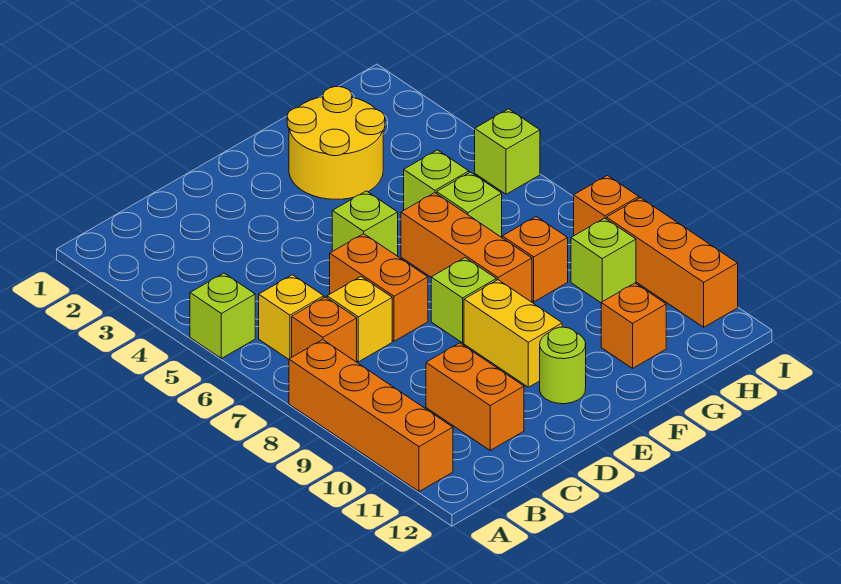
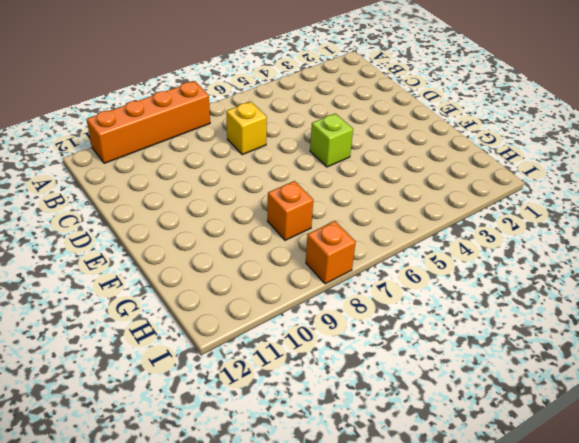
none -> lime brick A5 level 1
none -> yellow brick B6 level 1
none -> orange brick B7 level 1

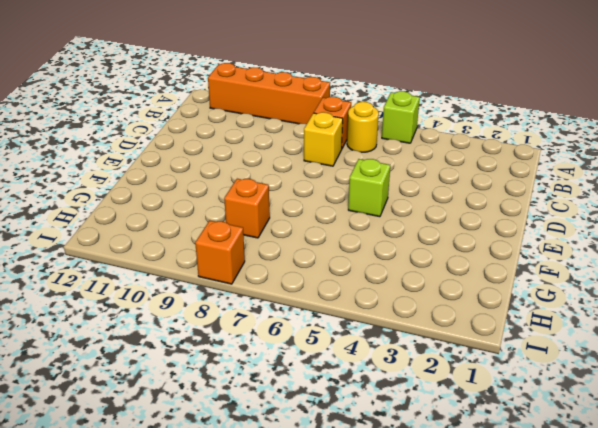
yellow round brick B6 level 1 -> yellow brick B6 level 1
none -> orange brick C10:C11 level 1
none -> orange brick D6:D7 level 1
none -> lime brick E8 level 1

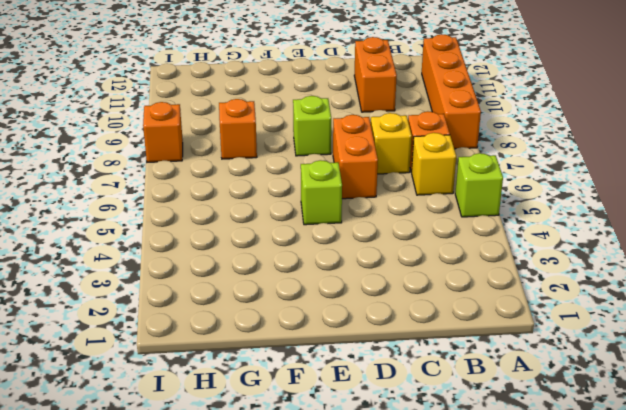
none -> yellow brick E9:E10 level 1
none -> lime round brick E11 level 1
none -> yellow round brick F2:G3 level 1

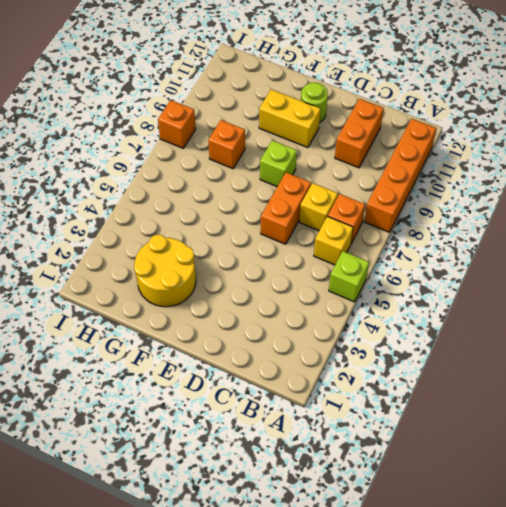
yellow brick E10:F10 level 1 -> yellow brick E9:E10 level 1
none -> lime brick E5 level 1
none -> orange brick F6:F8 level 1
none -> lime brick G5 level 1

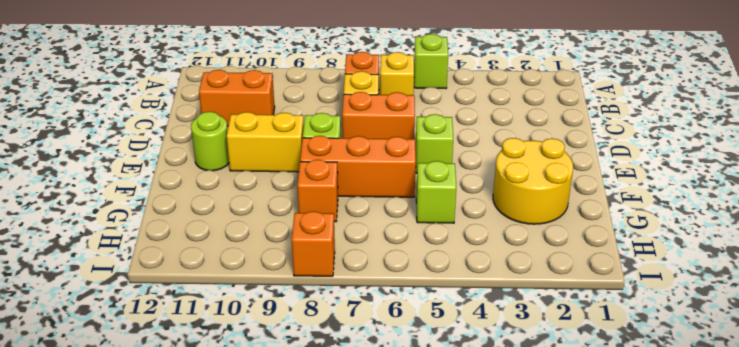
none -> orange brick A8:A11 level 1
none -> lime brick G6 level 1
none -> orange brick G11 level 1

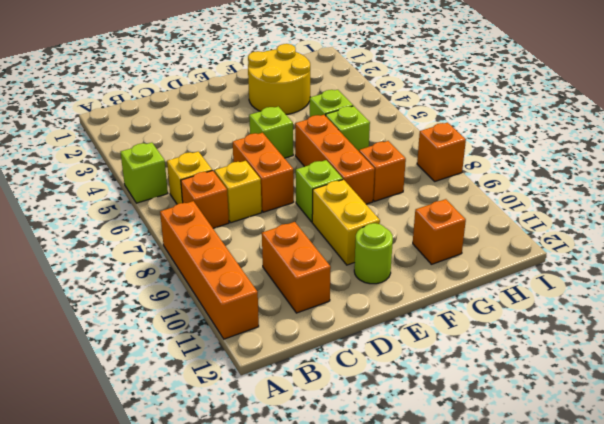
none -> lime brick H9 level 1
none -> lime brick I5 level 1
none -> orange brick I9:I11 level 1

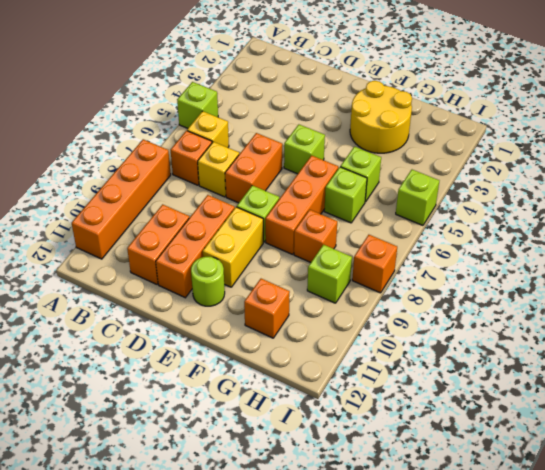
orange brick D9:D11 level 1 -> orange brick I9:I11 level 1

